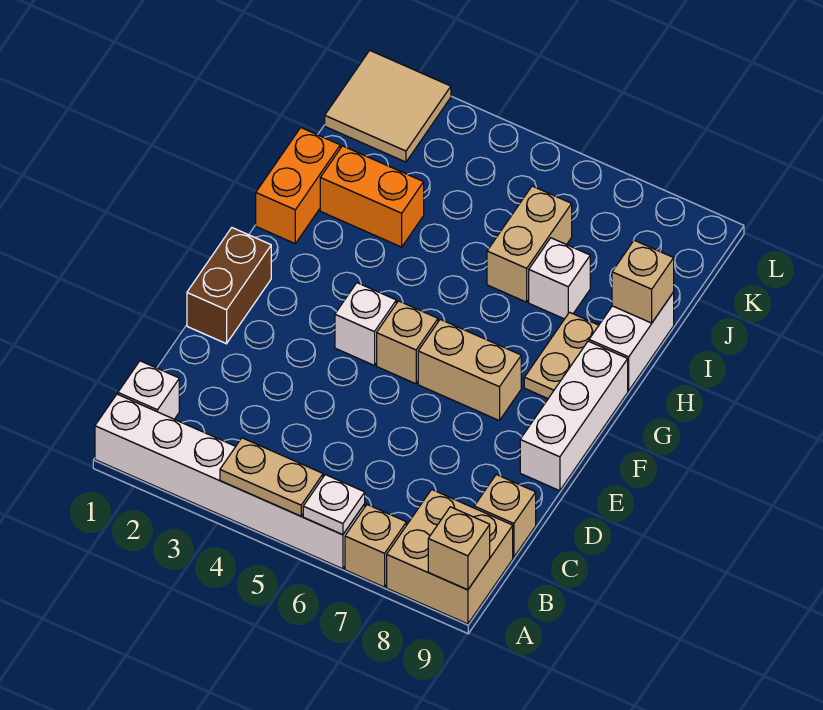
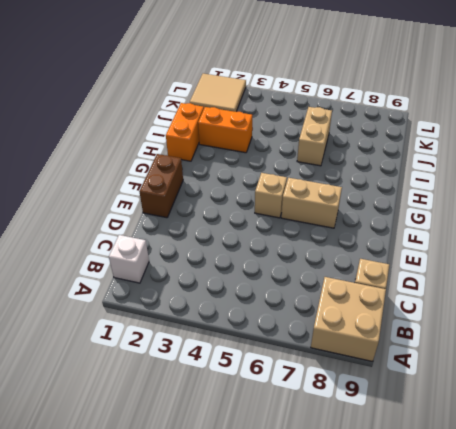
none -> white brick A1:A6 level 1
none -> tan brick A7 level 1
none -> white brick E9:G9 level 1

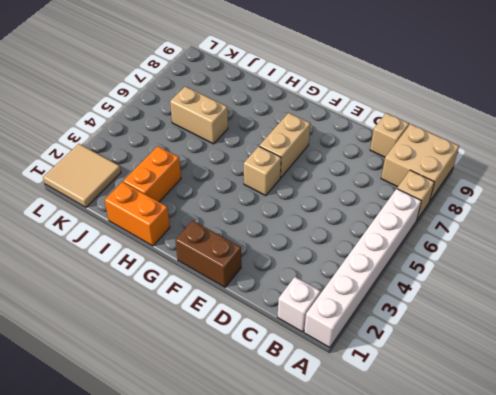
none -> white brick E9:G9 level 1
none -> white brick F4 level 1
none -> tan plate G8:H8 level 1

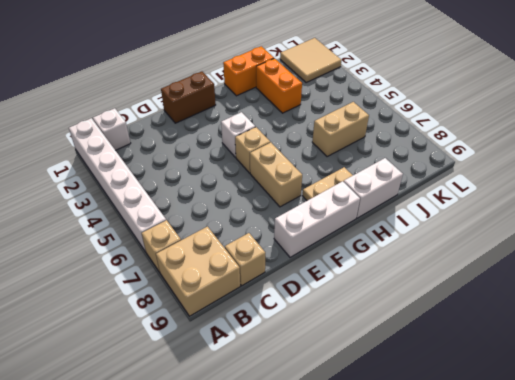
none -> white brick I7 level 1
none -> tan plate A4:A5 level 2
none -> white plate A6 level 2

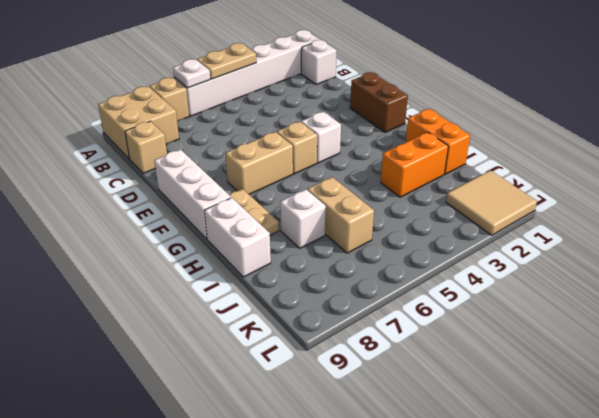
none -> tan brick A9 level 2
none -> tan brick I9 level 2

